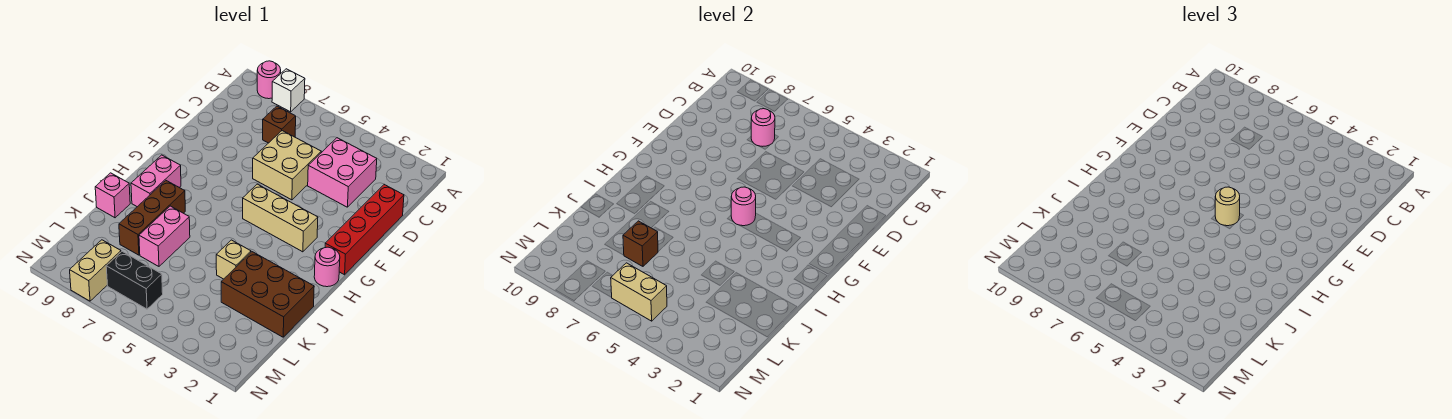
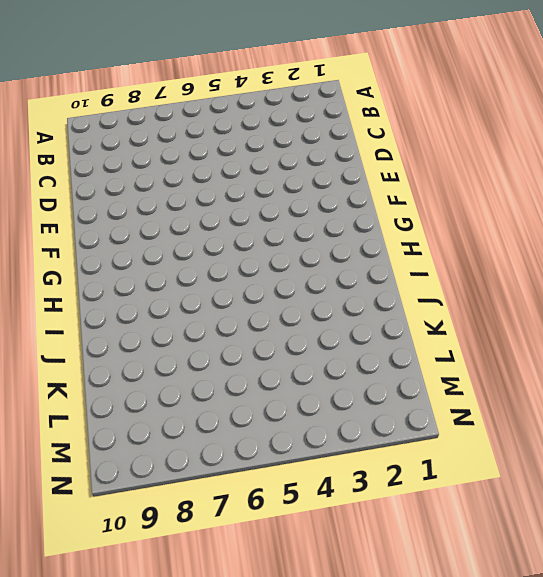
none -> white brick A8 level 1
none -> pink round brick A9 level 1
none -> pink brick C3:D4 level 1

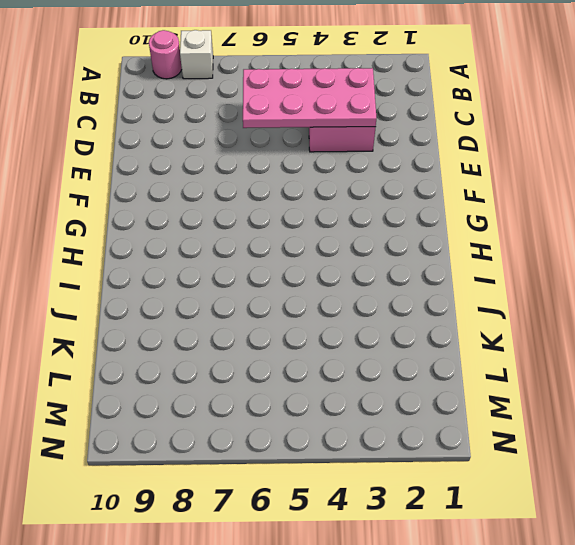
pink plate C3:D6 level 2 -> none
none -> brown brick C7 level 1
none -> red brick D1:G1 level 1
none -> tan brick D5:E6 level 1

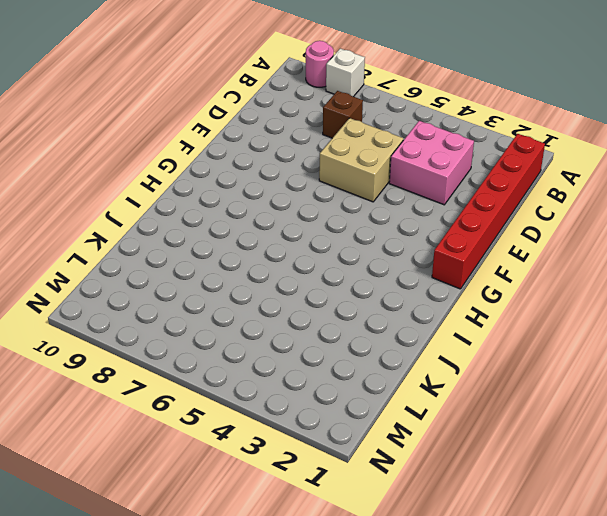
red brick B1:G1 level 1 -> red brick D1:G1 level 1
none -> tan brick G3:G5 level 1
none -> pink round brick H1 level 1
none -> pink brick H9:I9 level 1

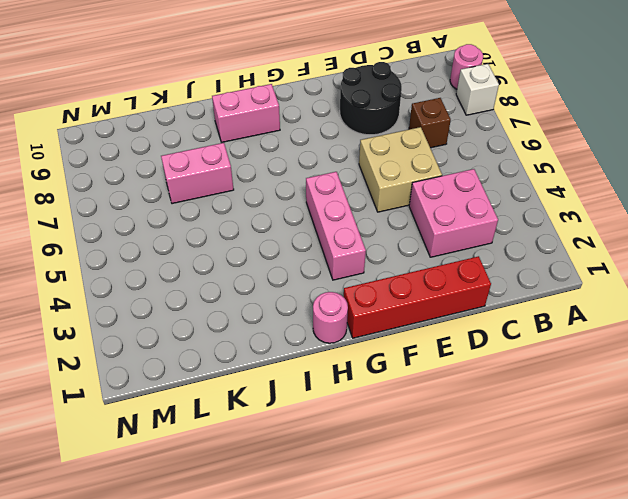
black round brick D8:E9 level 1 -> none
pink brick G3:G5 level 1 -> tan brick G3:G5 level 1
none -> brown brick I8:K8 level 1
none -> brown brick J1:K3 level 1
none -> tan brick J4 level 1

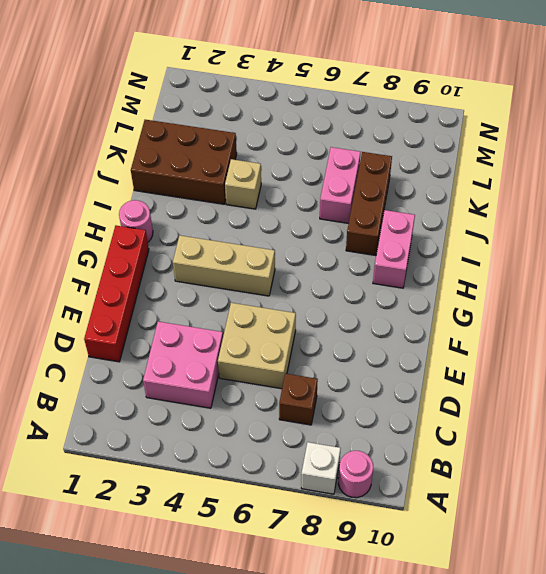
none -> pink brick J10 level 1
none -> black brick M6:M7 level 1
none -> tan brick M8:N8 level 1

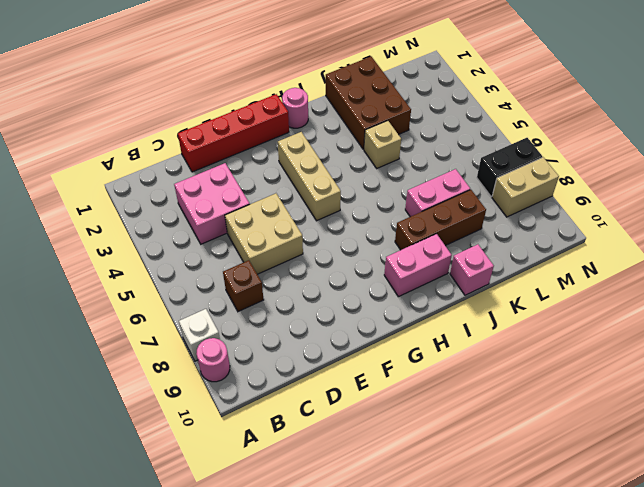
black brick M7:N7 level 1 -> black brick M6:M7 level 1
none -> pink round brick C7 level 2
none -> pink round brick G5 level 2
none -> brown brick K7 level 2

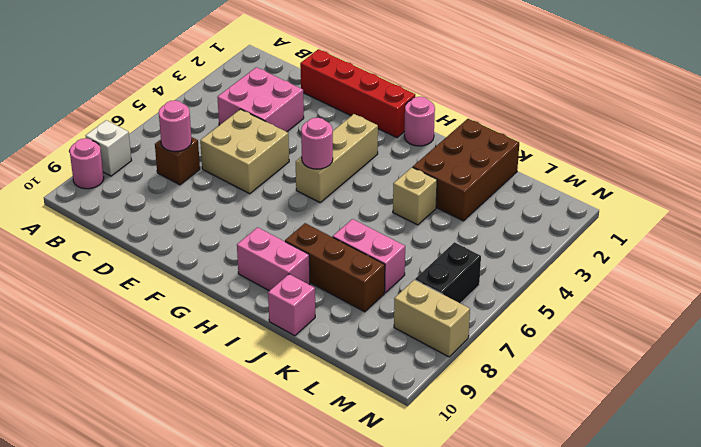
none -> brown brick K7 level 2
none -> tan brick M5:M6 level 2
none -> tan round brick G5 level 3

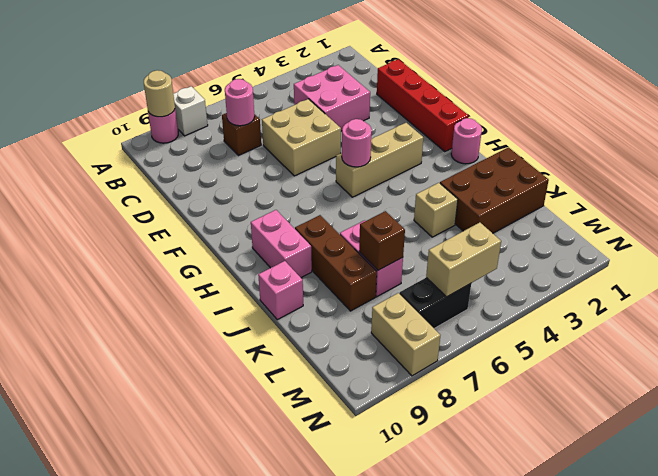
tan round brick A9 level 2 -> tan round brick G5 level 3

